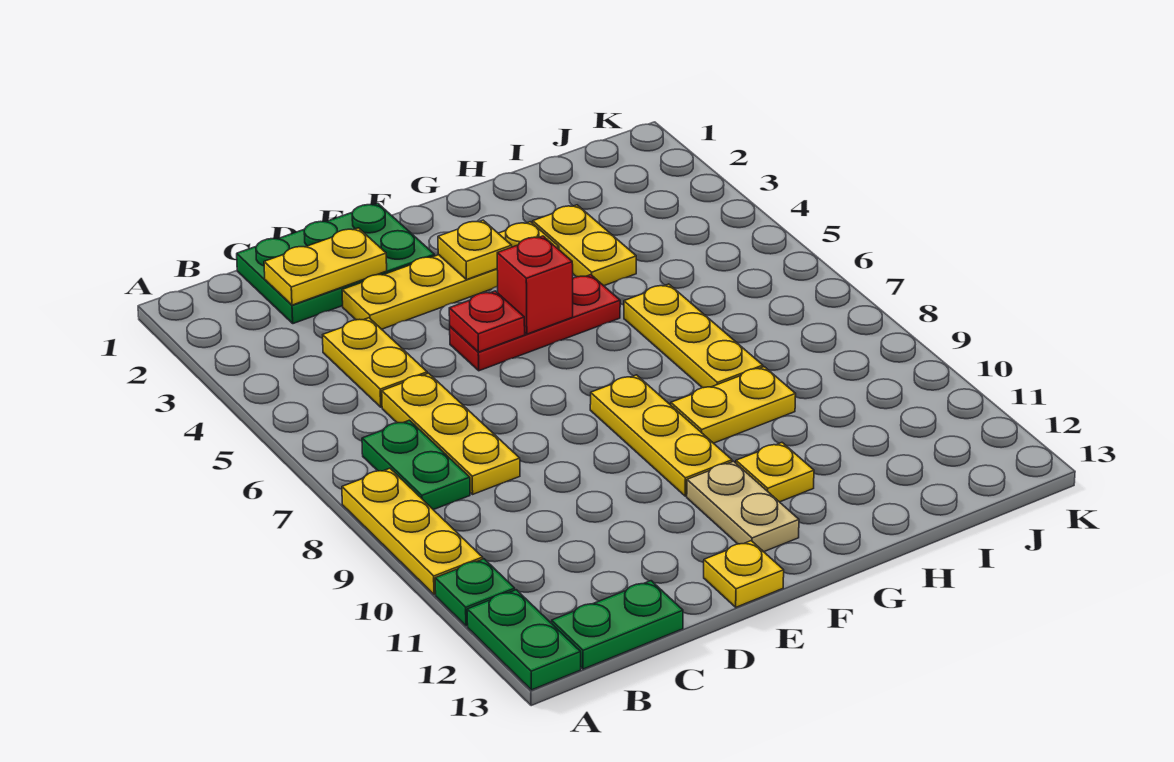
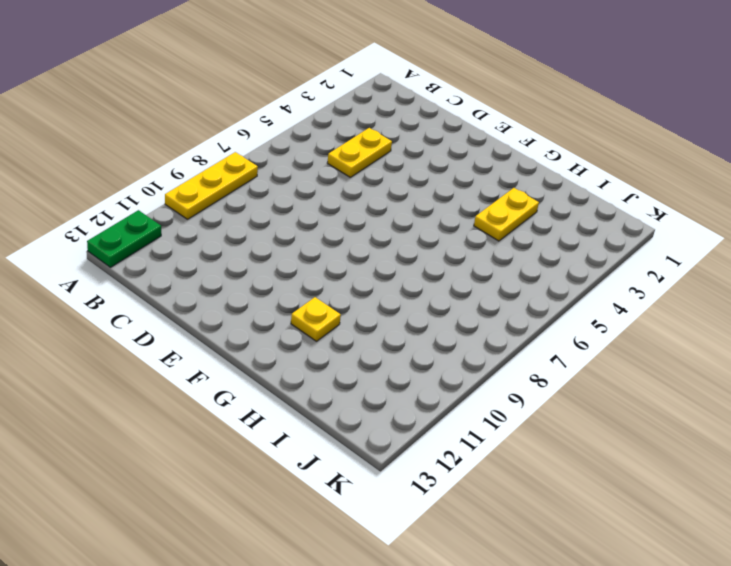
none -> green plate A11 level 1
none -> green plate B7:B8 level 1
none -> green plate B13:C13 level 1

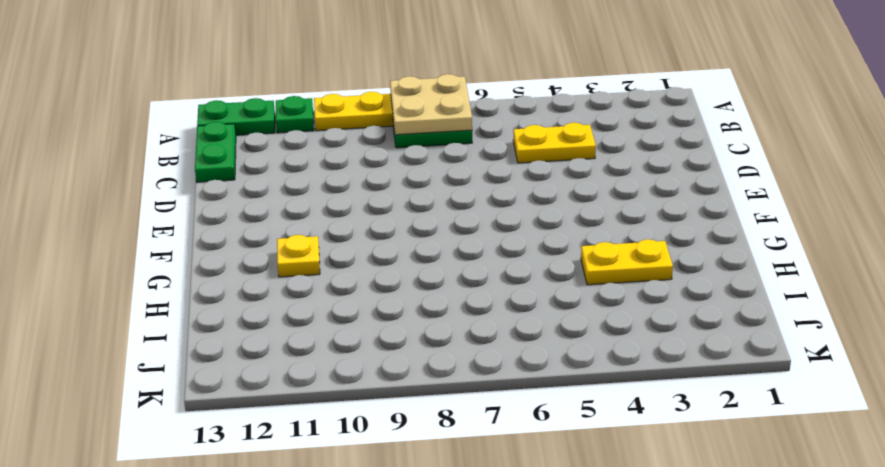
tan plate A7:B8 level 2 -> none
none -> green plate C1:E2 level 1
none -> yellow plate C6:C8 level 1
none -> yellow plate D3:G3 level 1

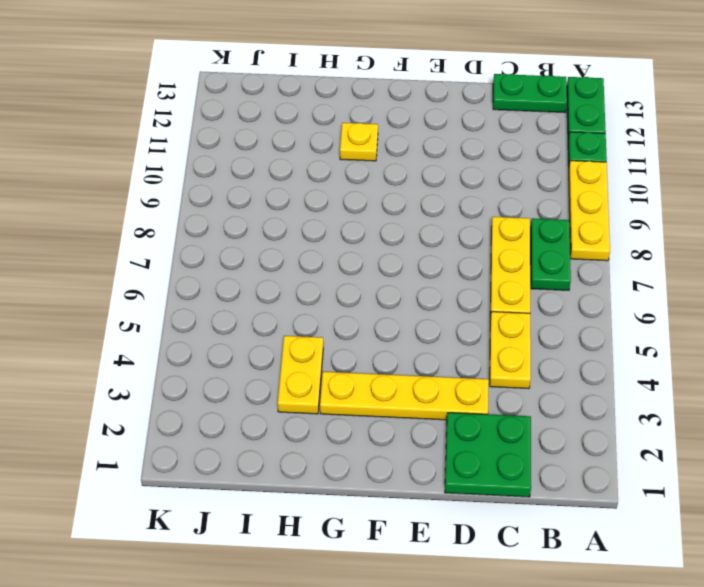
green plate C1:D2 level 1 -> green plate C1:E2 level 1
none -> red plate E5:G5 level 1
none -> yellow plate E13 level 1
none -> yellow plate F8:F10 level 1

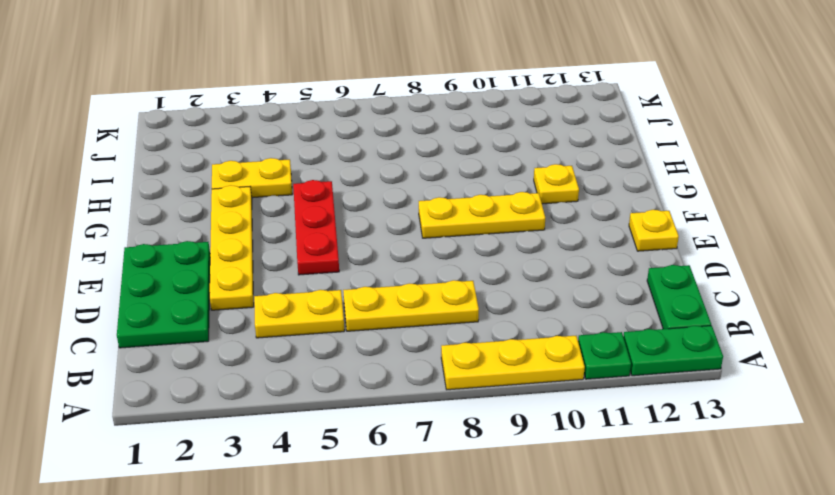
none -> green plate B7:B8 level 1
none -> tan plate F11:F12 level 1
none -> yellow plate G9:H9 level 1

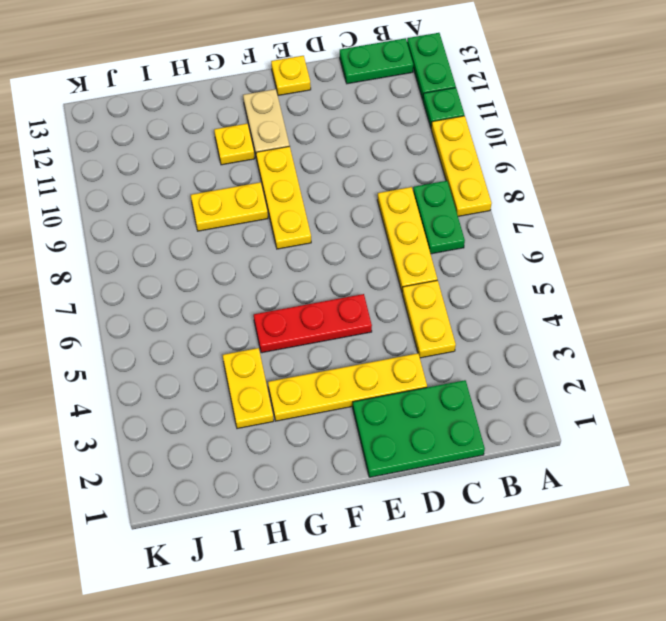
none -> yellow plate H6:H8 level 1
none -> yellow plate C2:D2 level 2
none -> red plate E5 level 2

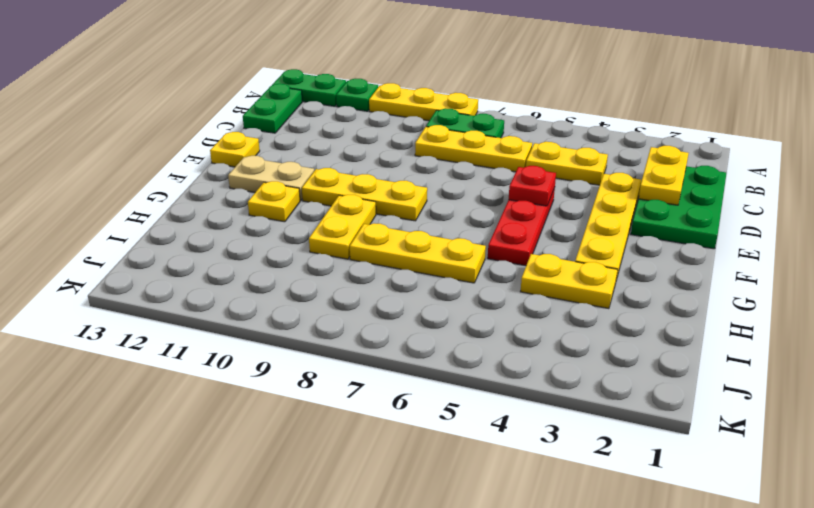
none -> yellow plate F3 level 2
none -> red brick F5 level 2

